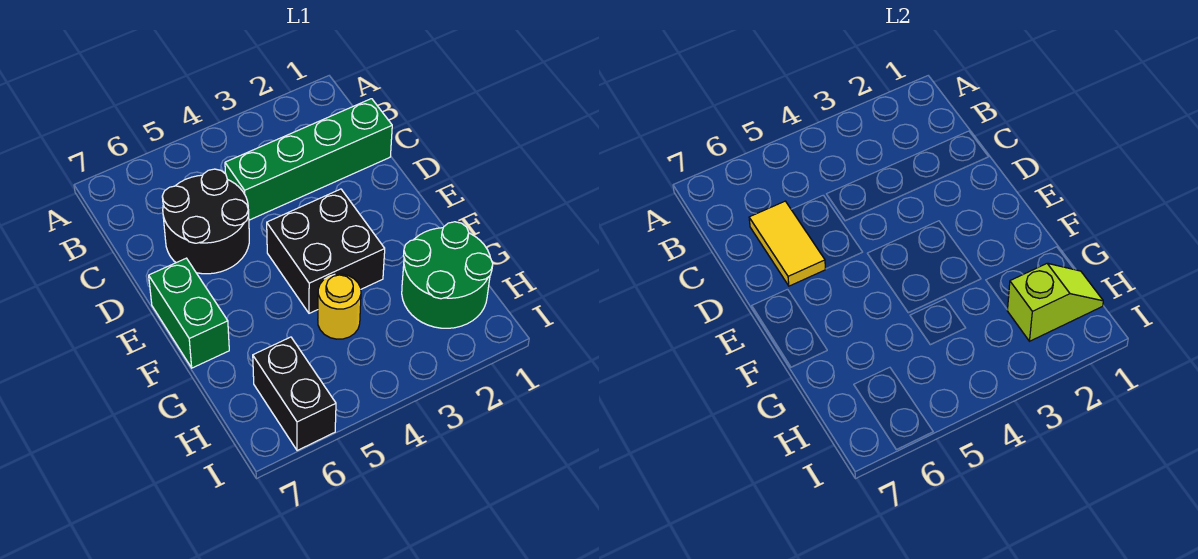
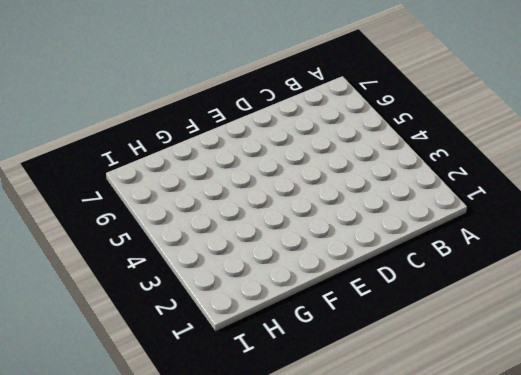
none -> green brick C1:C4 level 1
none -> black round brick C5:D6 level 1

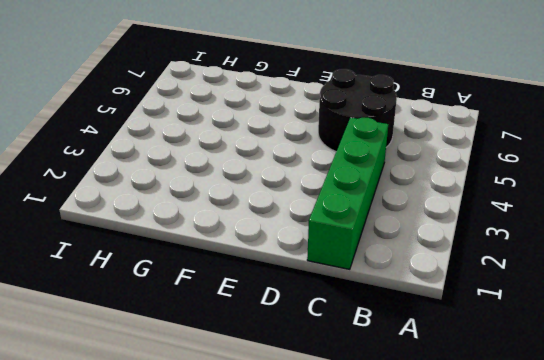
none -> black brick E3:F4 level 1
none -> green brick E7:F7 level 1

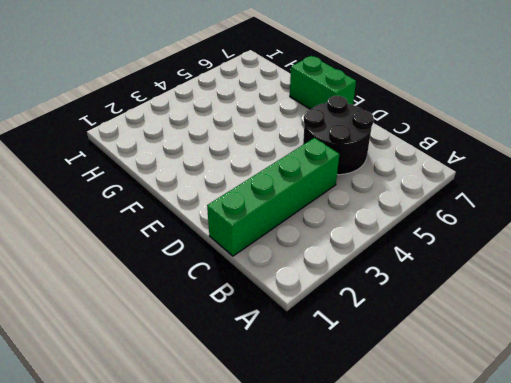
none -> black brick E3:F4 level 1
none -> green round brick G1:H2 level 1

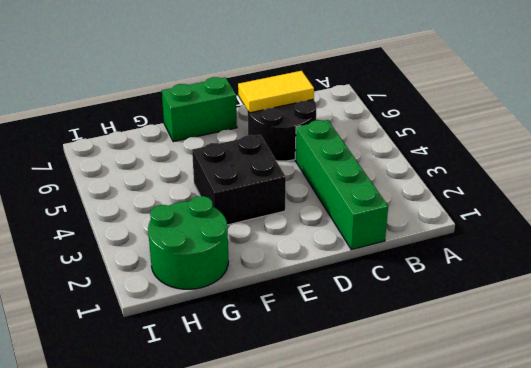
none -> yellow round brick G4 level 1
none -> black brick H6:I6 level 1

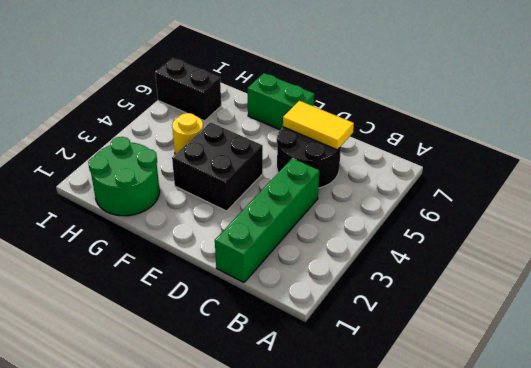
none -> lime slope H1:H2 level 2 top 2

